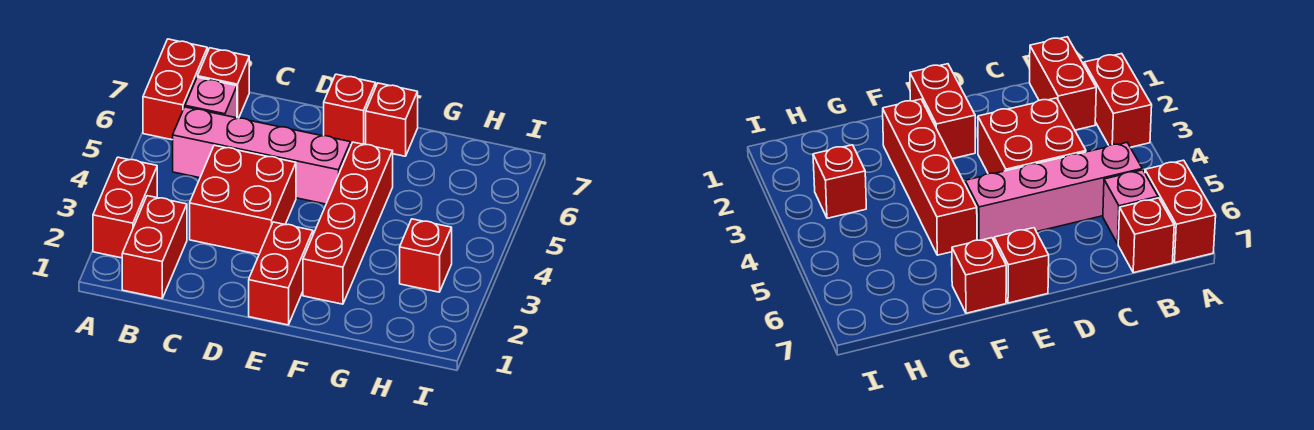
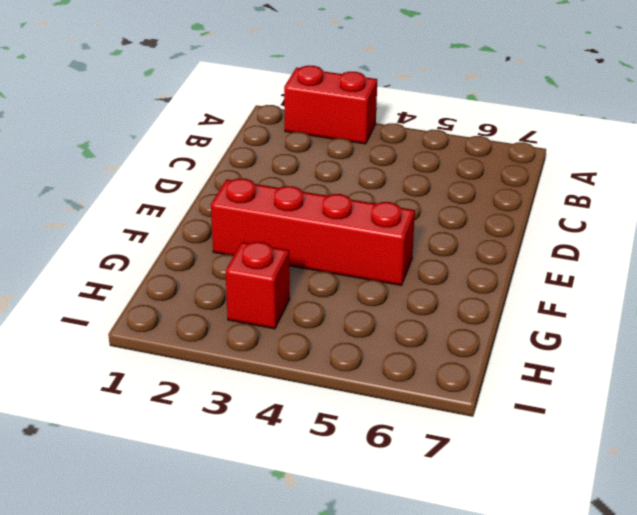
none -> red brick A6:A7 level 1
none -> red brick B1:B2 level 1
none -> pink brick B5:E5 level 1

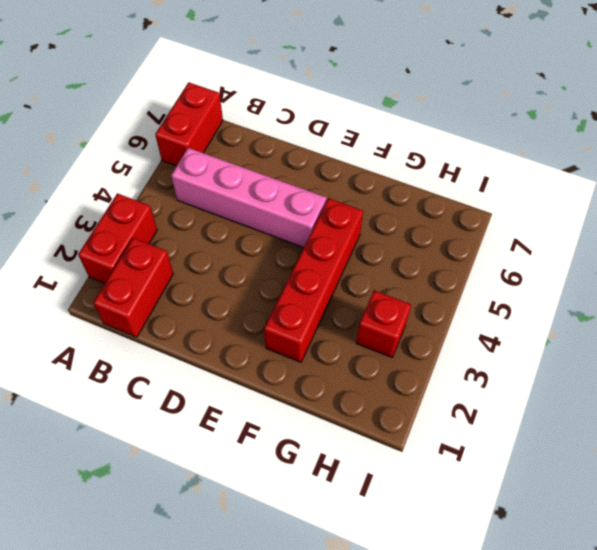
none -> pink brick B6 level 1
none -> red brick B7 level 1
none -> red brick C3:D4 level 1

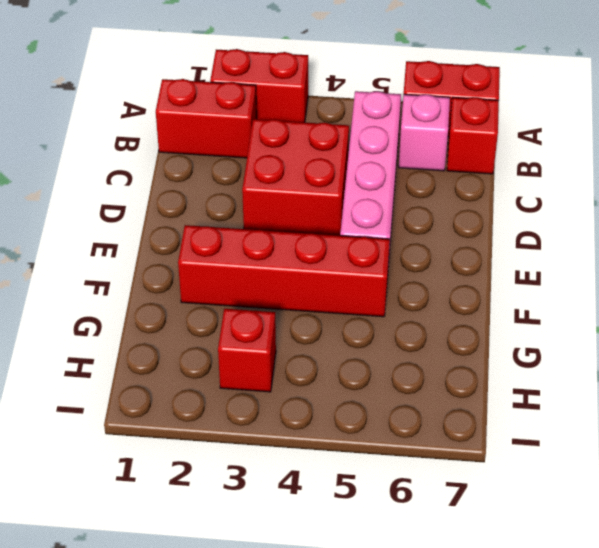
none -> red brick E1:E2 level 1
none -> red brick E7 level 1
none -> red brick F7 level 1

